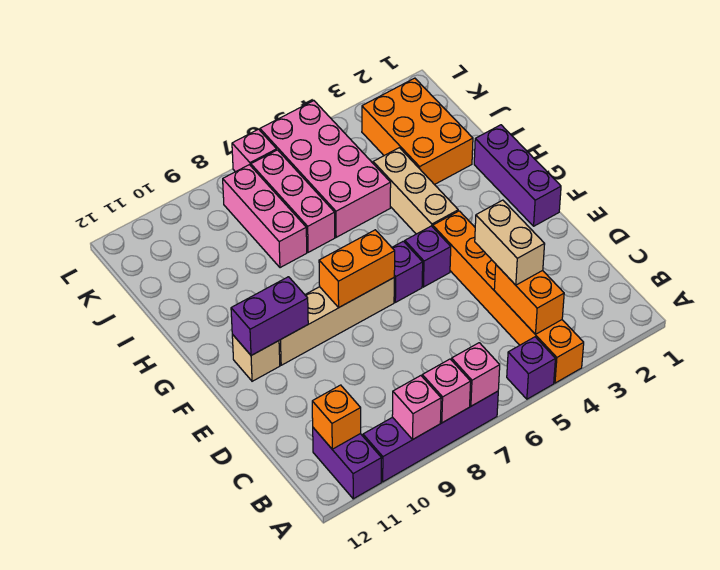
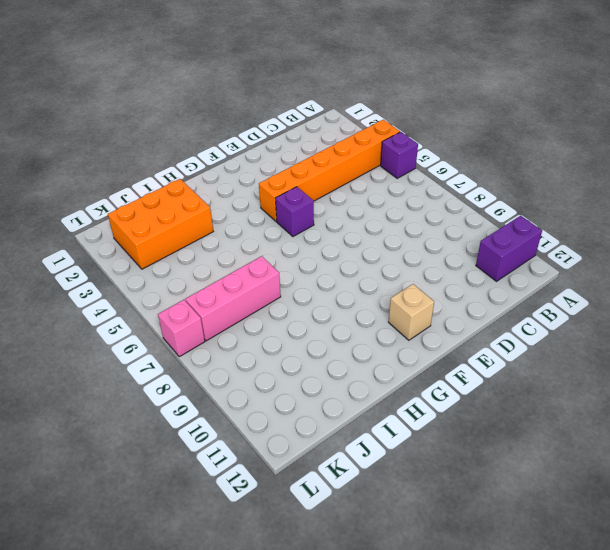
none -> purple brick A7:A10 level 1
none -> purple brick F1:H1 level 1
none -> purple brick F6 level 1

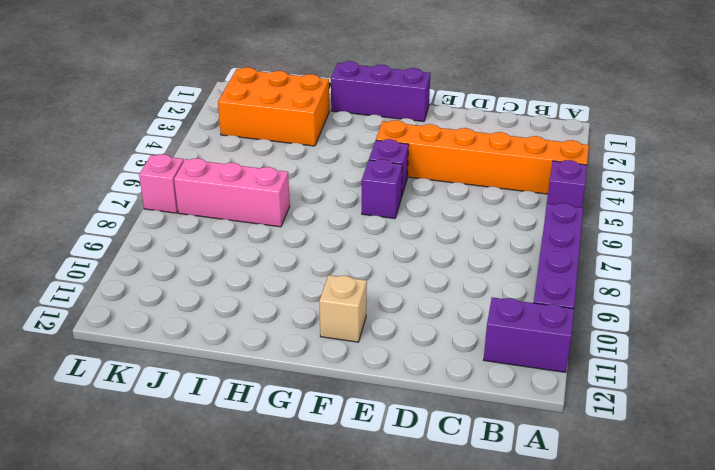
none -> tan brick F7:F10 level 1
none -> tan brick G4:I4 level 1
none -> pink brick I5:L6 level 1

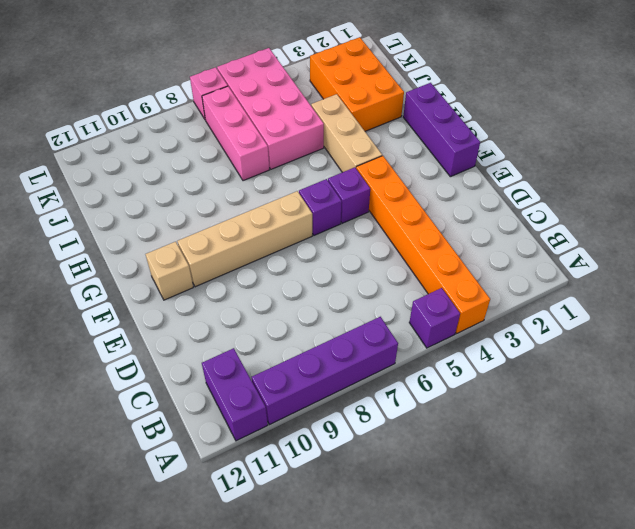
none -> pink brick I8:K8 level 1
none -> pink brick A7 level 2
none -> pink brick A8 level 2

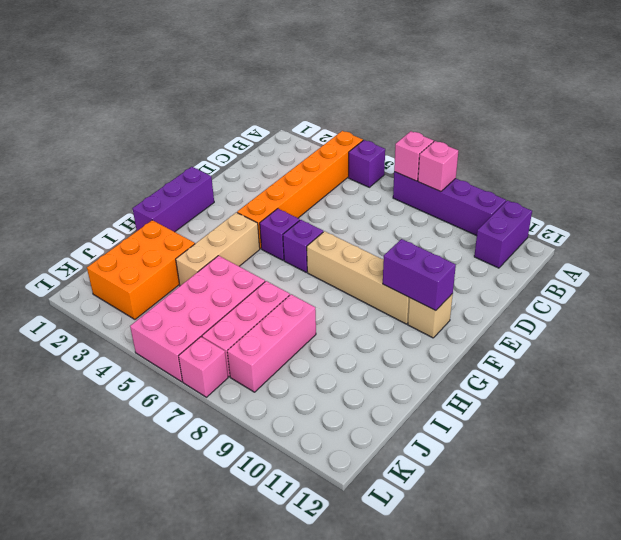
none -> pink brick A9 level 2
none -> orange brick B4:C4 level 2
none -> orange brick B11 level 2

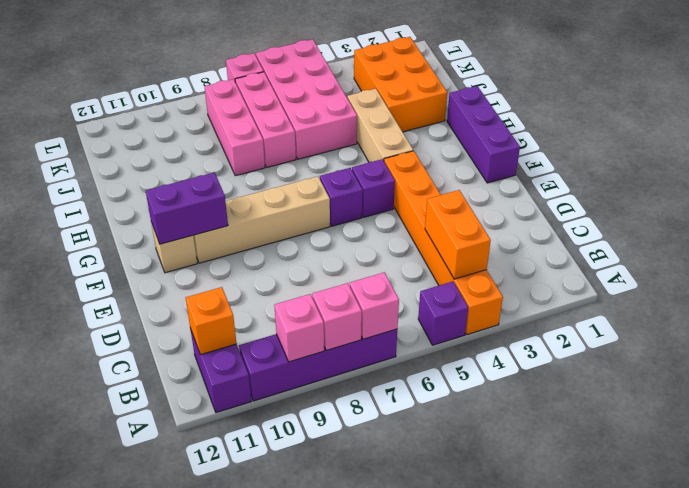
none -> orange brick F7:F8 level 2
none -> tan brick C4:D4 level 3

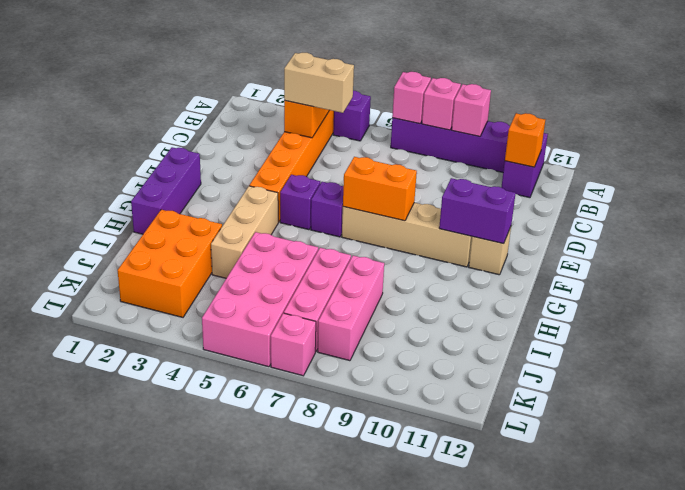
tan brick C4:C5 level 3 -> tan brick C4:D4 level 3

